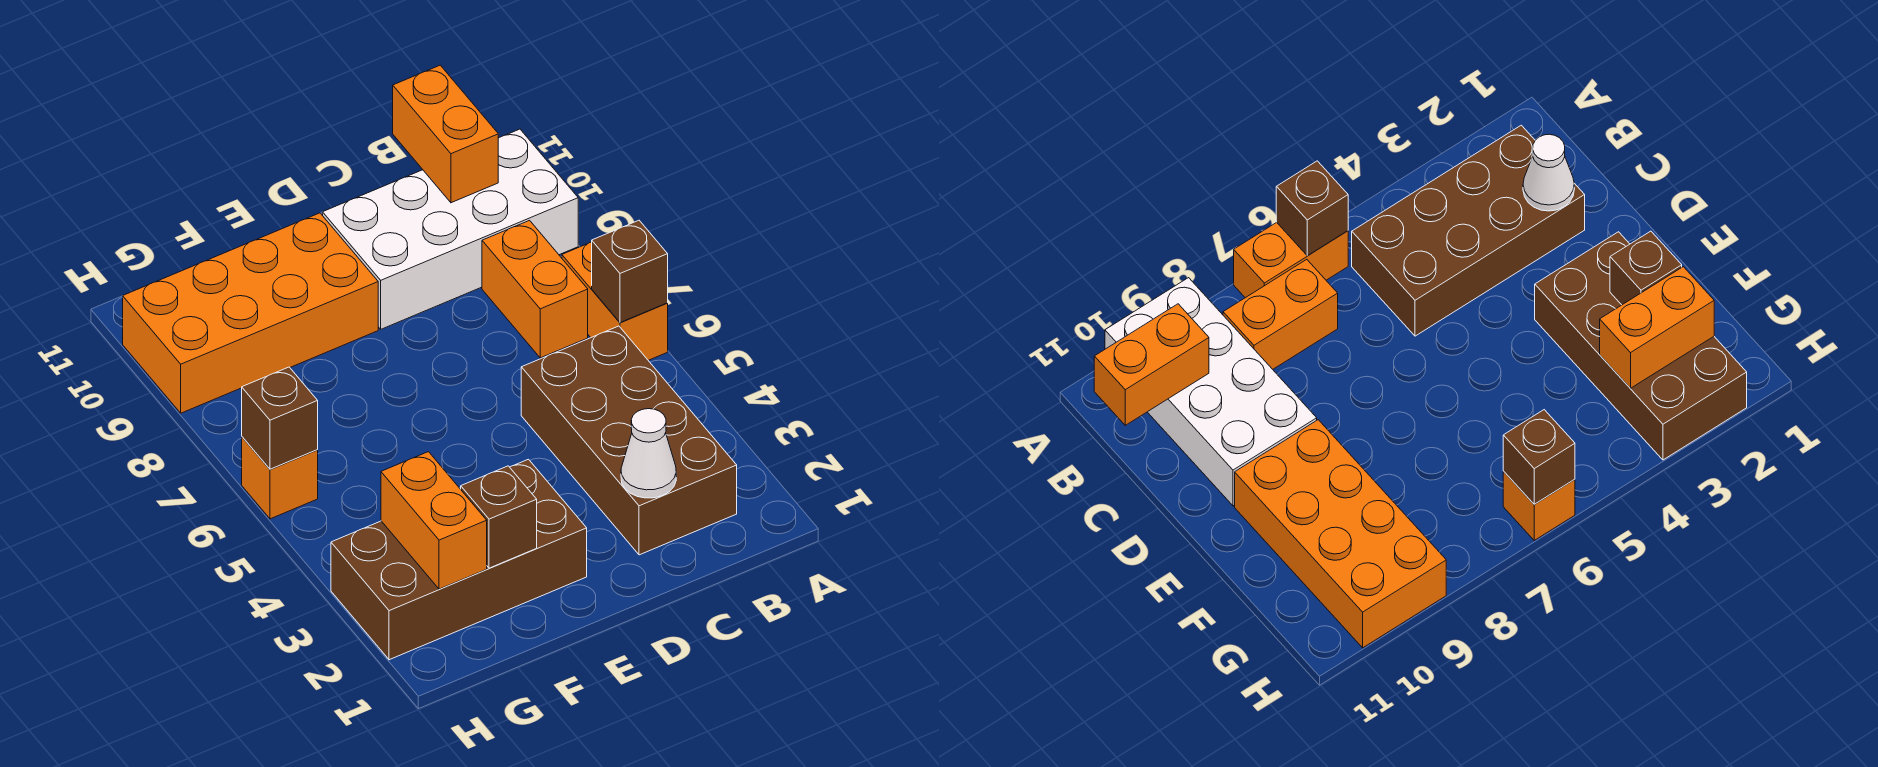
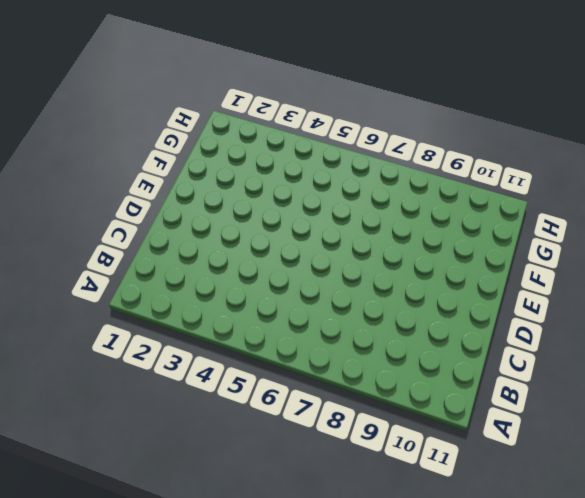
none -> orange brick A6:A7 level 1
none -> white brick A9:D10 level 1
none -> brown brick B2:C5 level 1

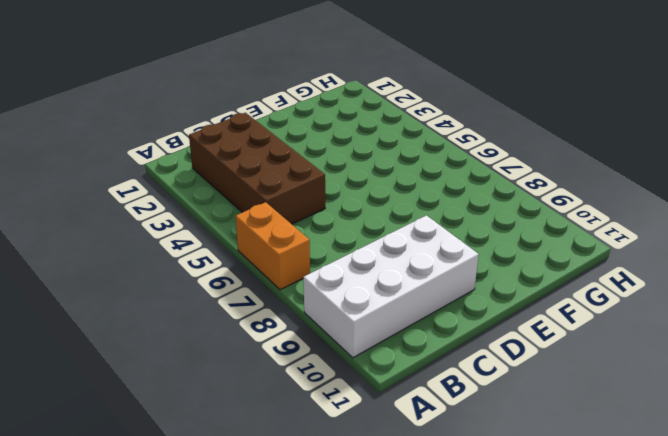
none -> orange brick B7:B8 level 1
none -> brown brick E2:H3 level 1
none -> orange brick E9:H10 level 1

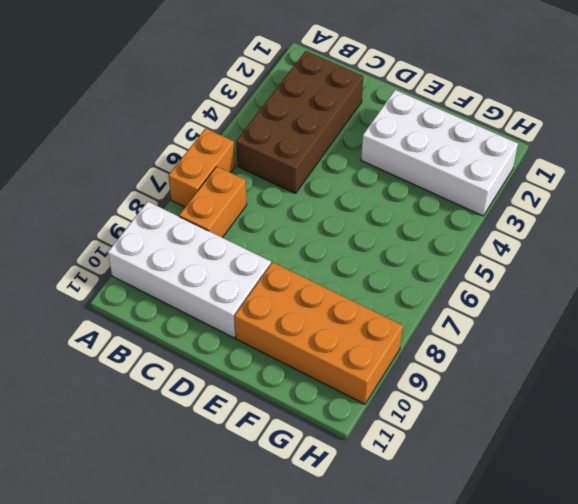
white brick E2:H3 level 1 -> brown brick E2:H3 level 1
none -> orange brick H6 level 1
none -> brown brick A6 level 2
none -> orange brick B10:B11 level 2

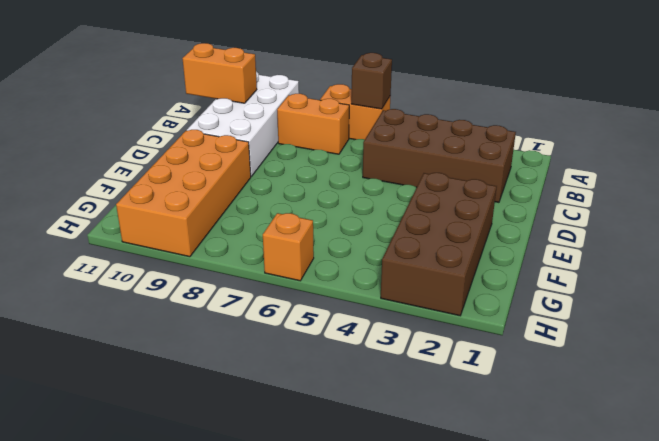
none -> white cone C2 level 2
none -> brown brick F2 level 2
none -> orange brick G2:G3 level 2

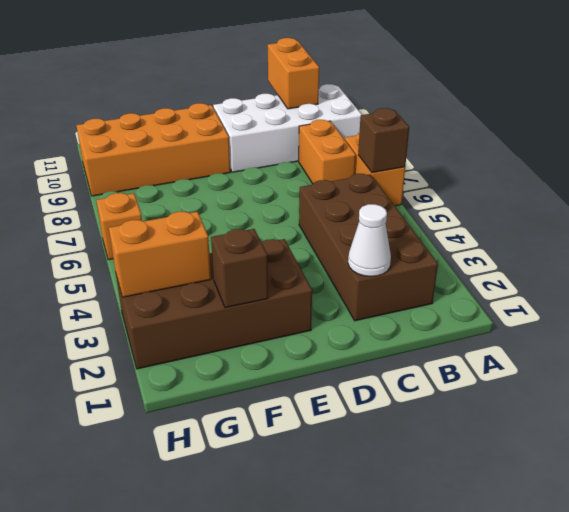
orange brick G3:H3 level 2 -> orange brick G2:G3 level 2
none -> brown brick H6 level 2

